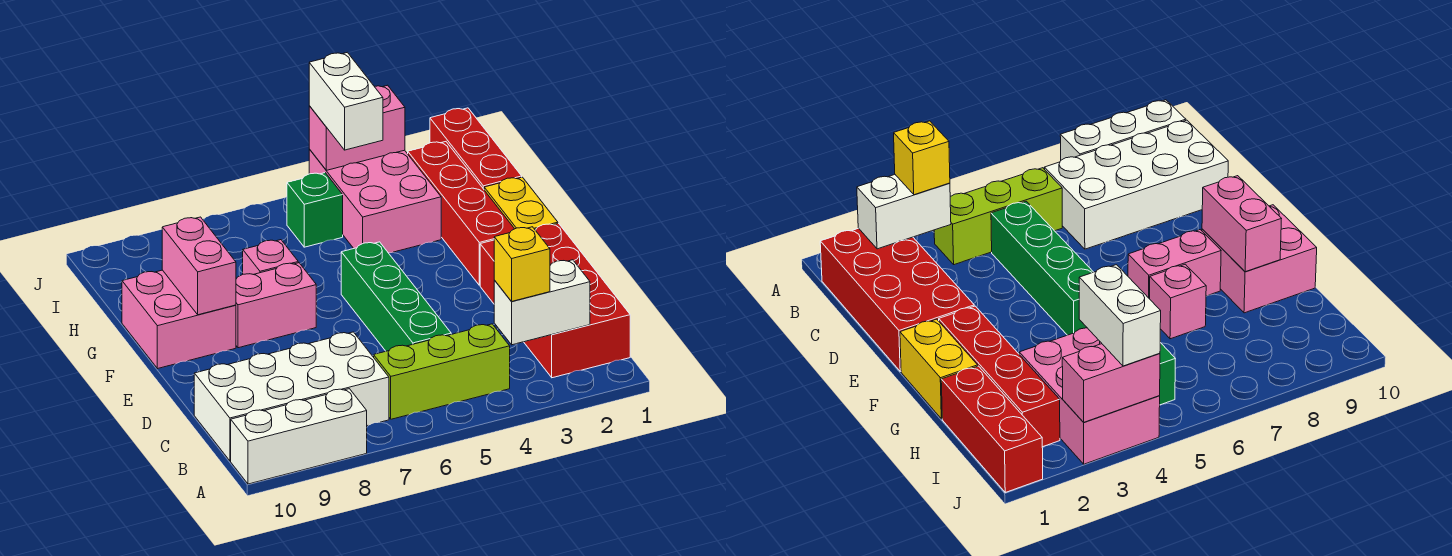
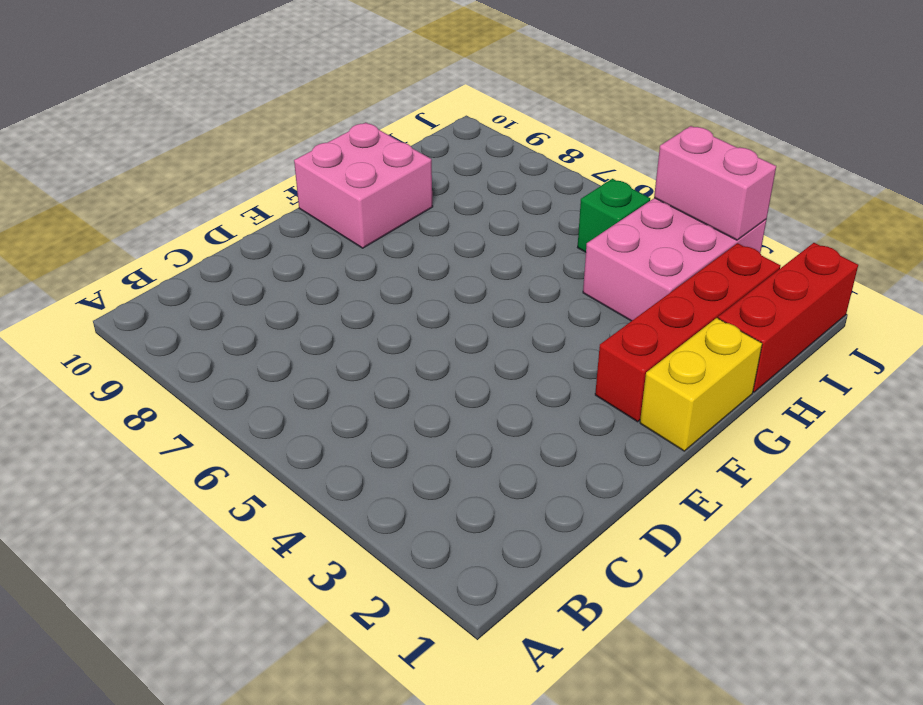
none -> white brick A8:A10 level 1
none -> red brick B1:E2 level 1
none -> lime brick B4:B6 level 1

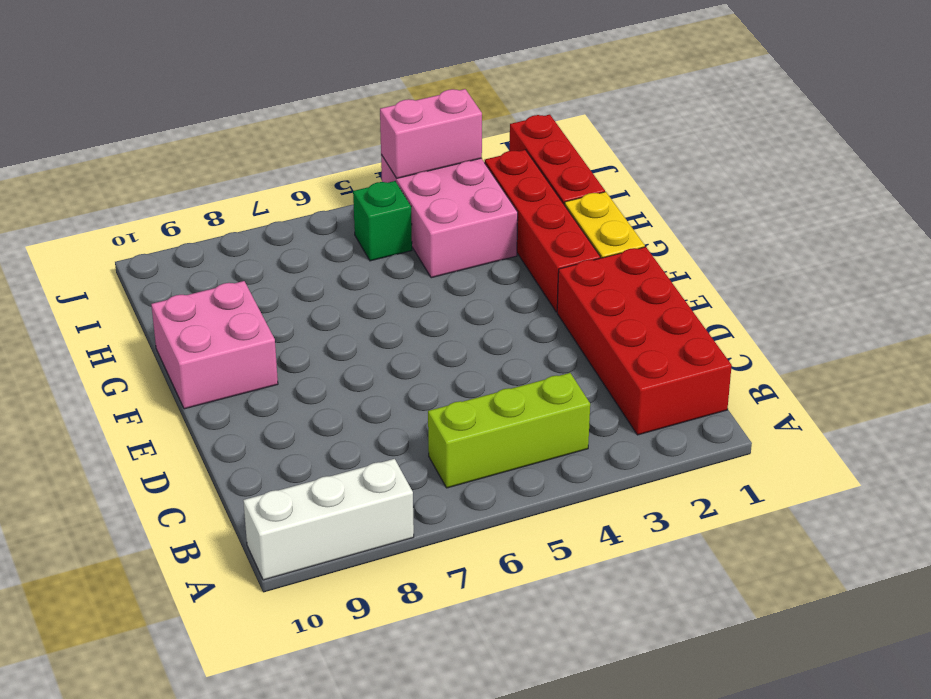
none -> white brick B7:C10 level 1
none -> green brick C5:F5 level 1
none -> pink brick F7:F8 level 1

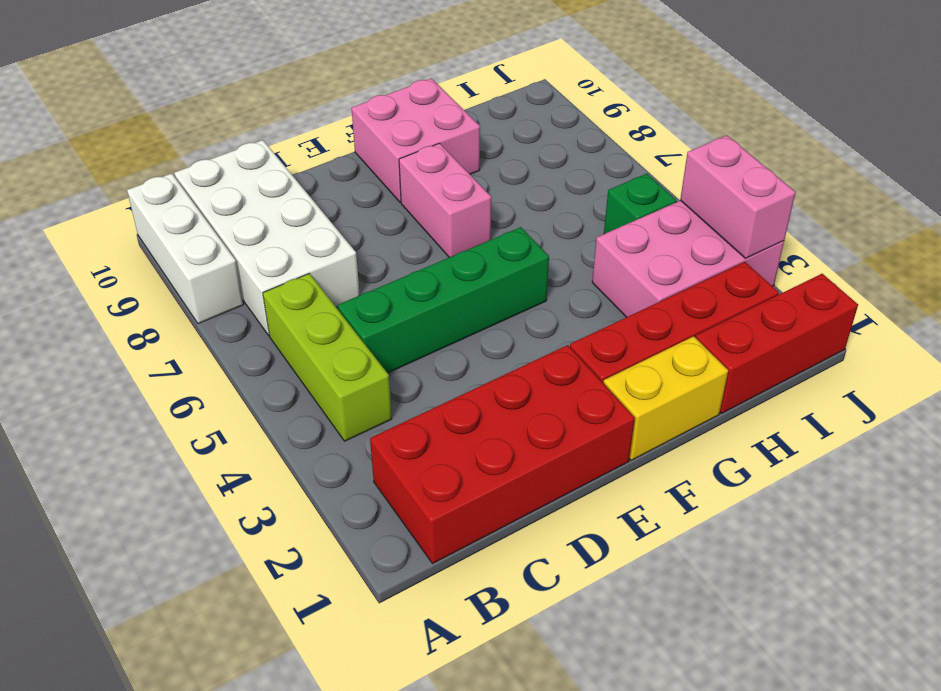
none -> pink brick G7 level 1
none -> white brick B2:B3 level 2
none -> pink brick F9:G9 level 2

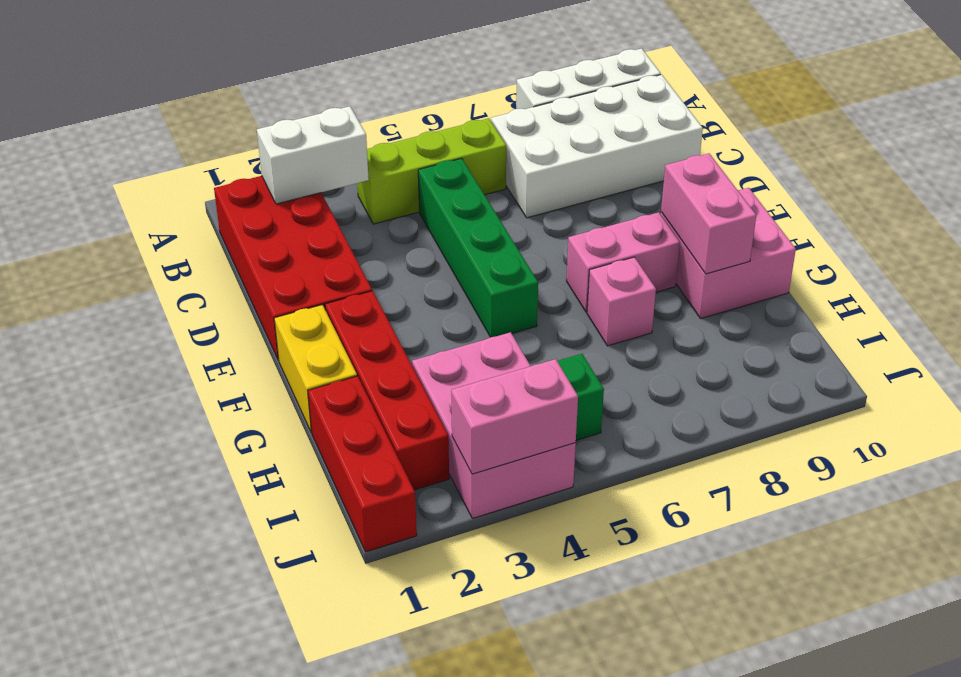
none -> yellow brick B3 level 3
none -> white brick I4:J4 level 3

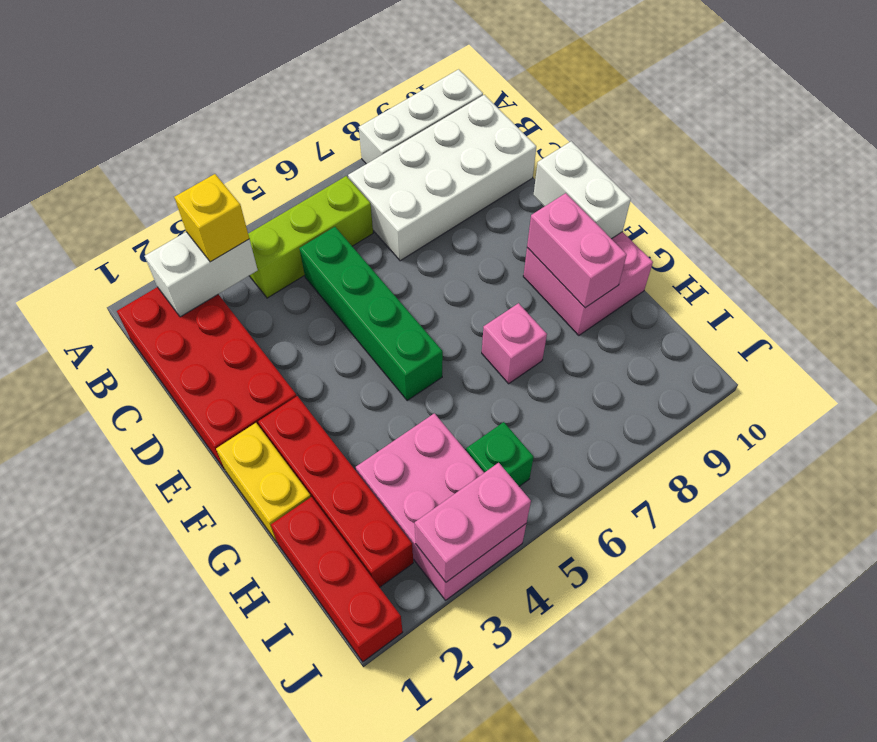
white brick E10:F10 level 2 -> white brick I4:J4 level 3
none -> pink brick F7:F8 level 1

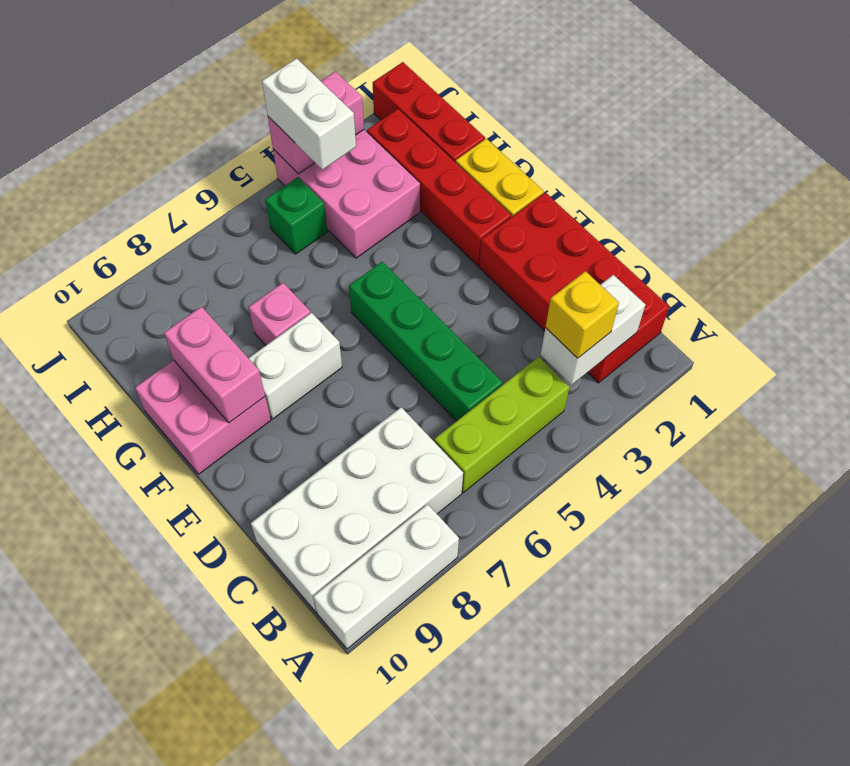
white brick F7:F8 level 1 -> pink brick F7:F8 level 1

